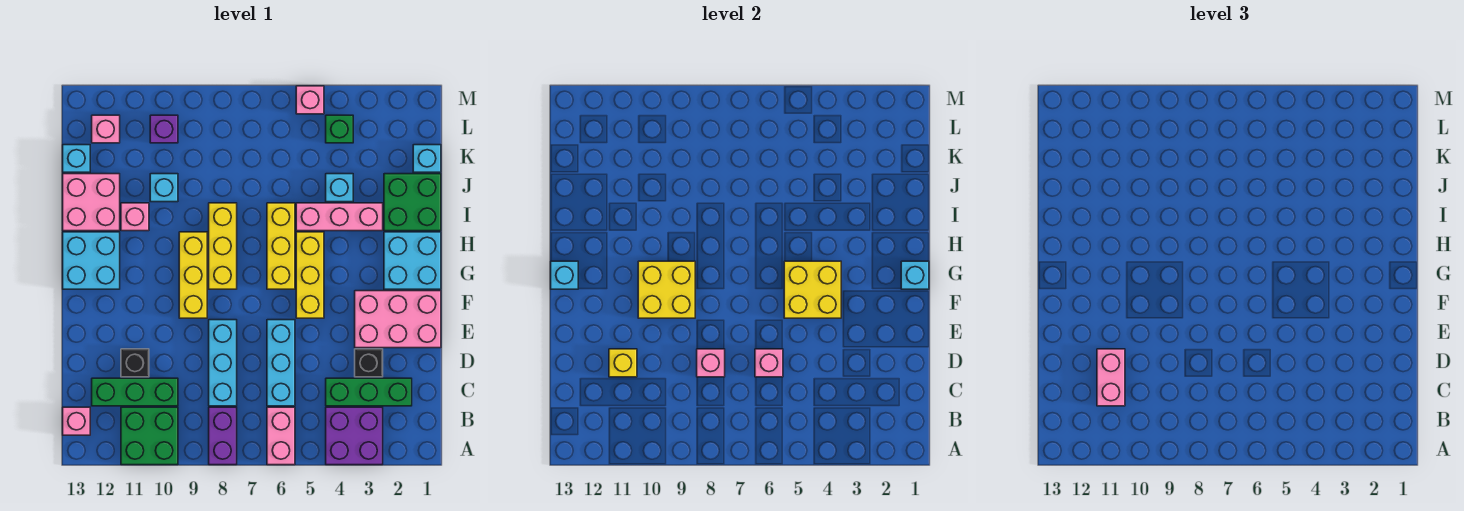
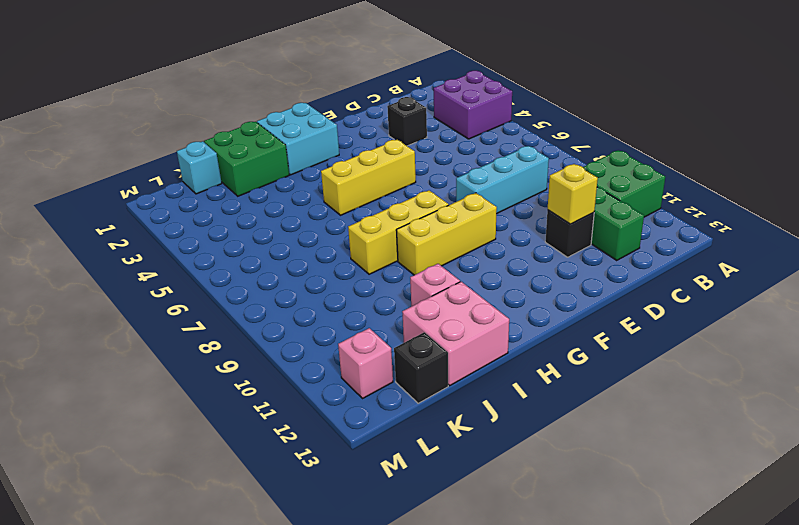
black brick K13 level 1 -> cyan brick K13 level 1
none -> pink brick A6:B6 level 1
none -> purple brick A8:B8 level 1
none -> pink brick B13 level 1
none -> green brick C2:C4 level 1

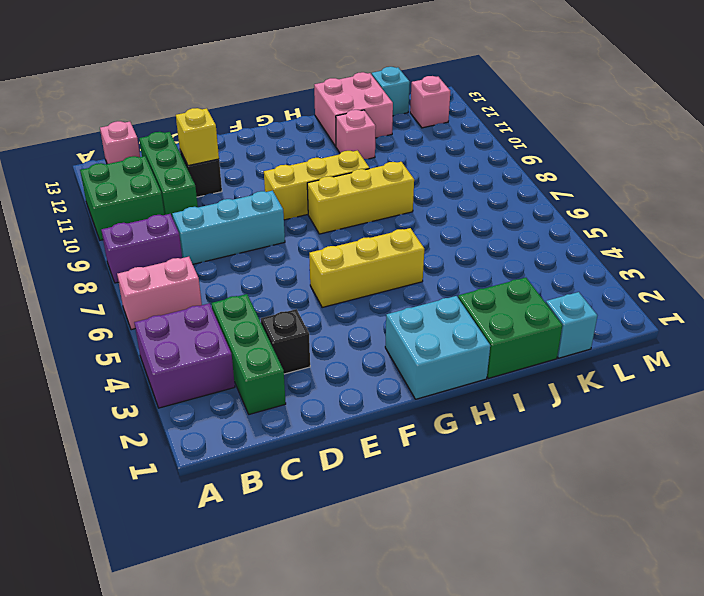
none -> cyan brick C6:E6 level 1
none -> pink brick E1:F3 level 1
none -> yellow brick G6:I6 level 1
none -> cyan brick G12:H13 level 1

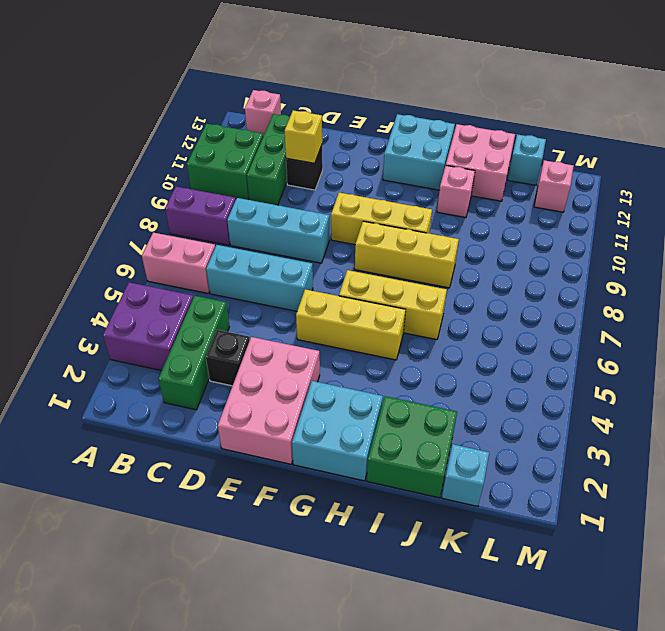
none -> pink brick I3:I5 level 1
none -> cyan brick J4 level 1
none -> cyan brick J10 level 1
none -> green brick L4 level 1

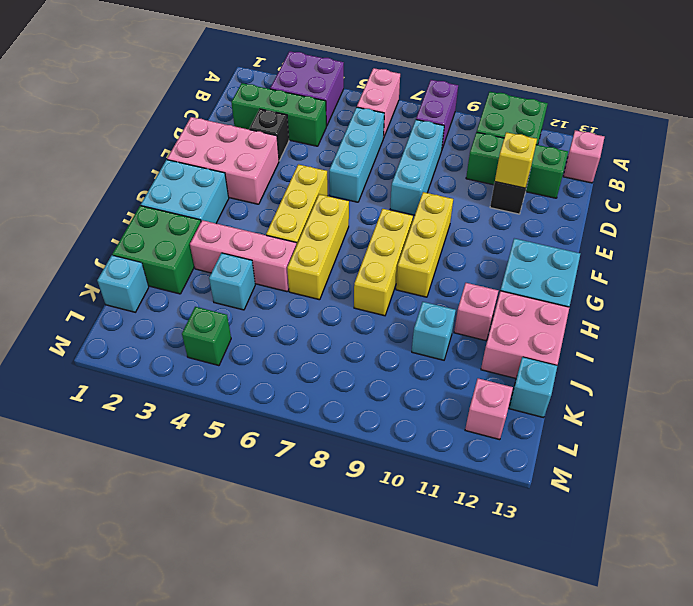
none -> purple brick L10 level 1
none -> pink brick M5 level 1
none -> pink brick D6 level 2
none -> pink brick D8 level 2

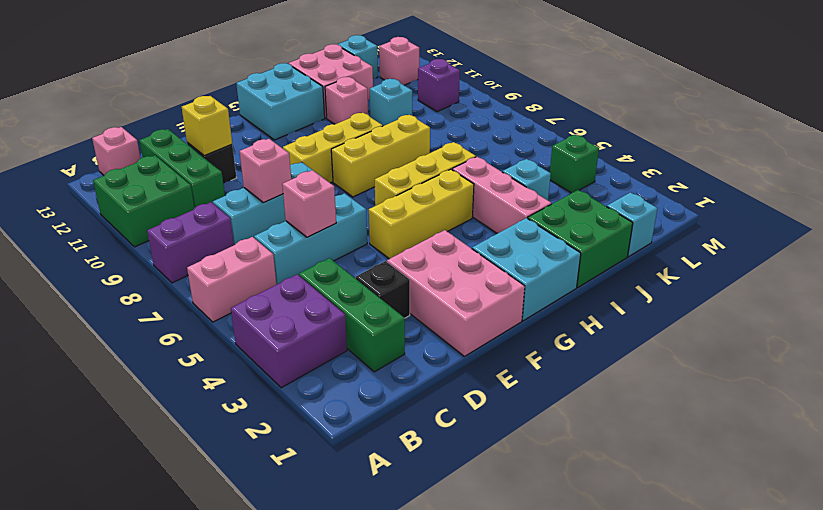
none -> pink brick M5 level 1
none -> yellow brick F4:G5 level 2
none -> yellow brick F9:G10 level 2
none -> cyan brick G1 level 2

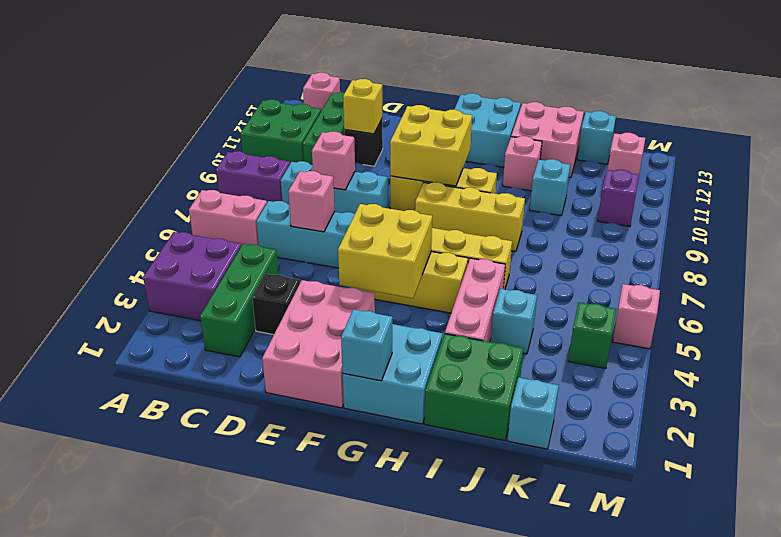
none -> cyan brick G13 level 2
none -> pink brick C11:D11 level 3

